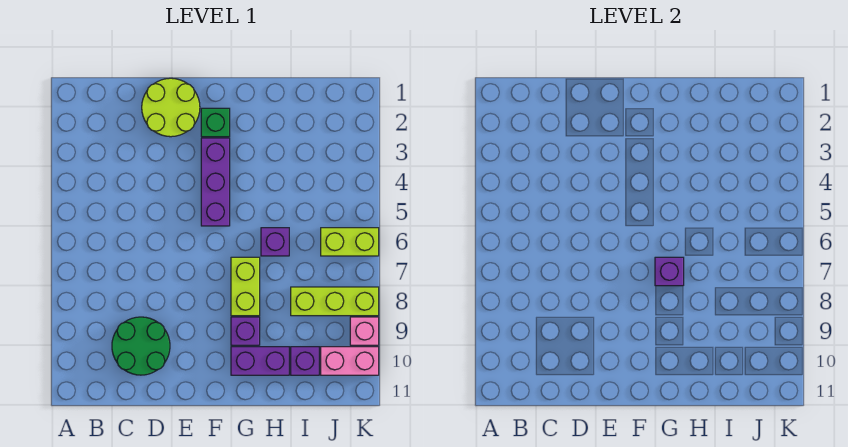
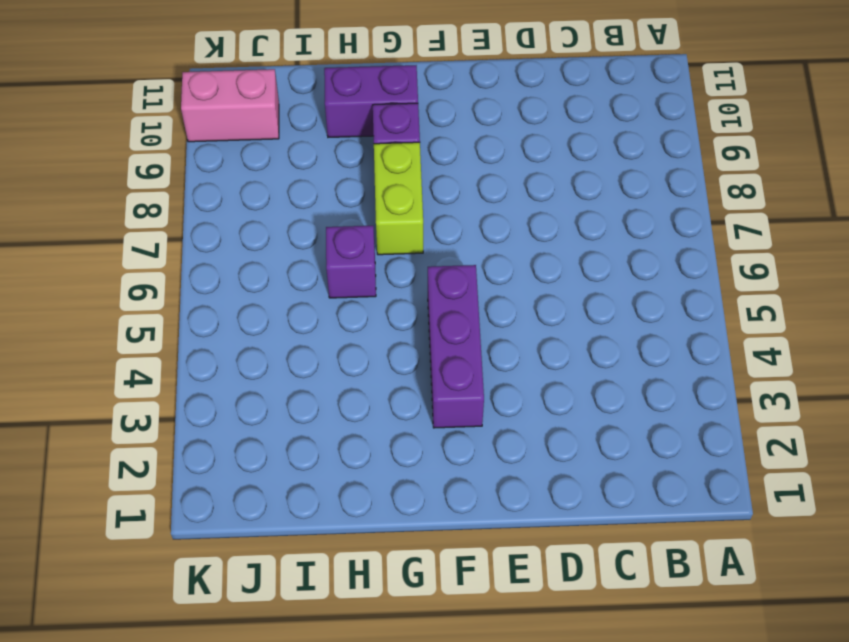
none -> green round brick C9:D10 level 1
none -> lime round brick D1:E2 level 1
none -> green brick F2 level 1

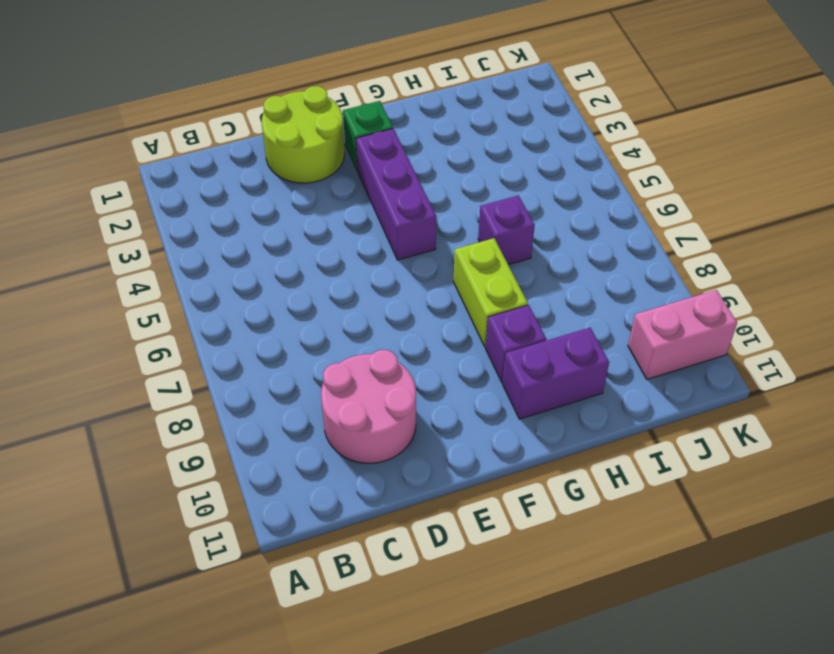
pink round brick C9:D10 level 1 -> green round brick C9:D10 level 1
none -> lime brick I8:K8 level 1
none -> purple brick I10 level 1
none -> lime brick J6:K6 level 1

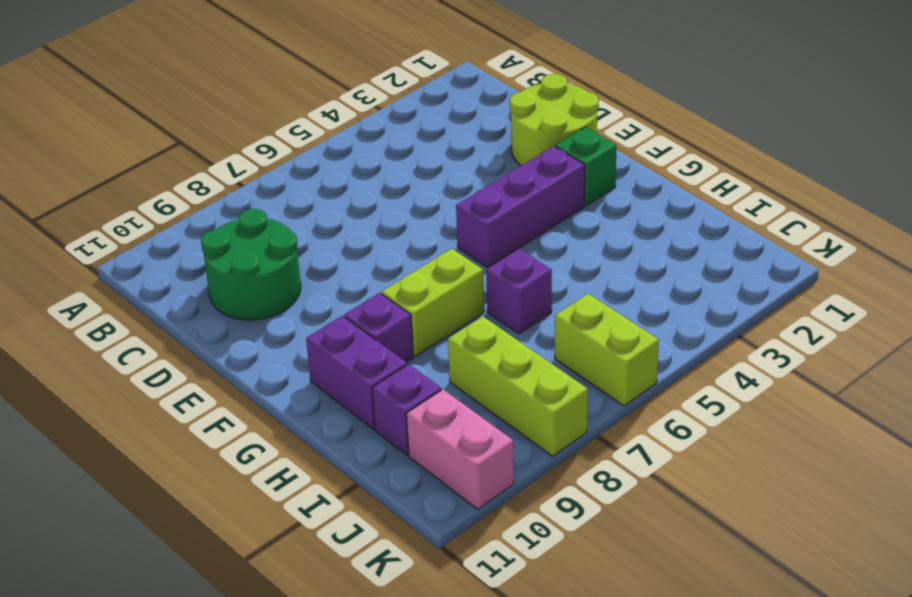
none -> pink brick K9 level 1
none -> purple brick G7 level 2

